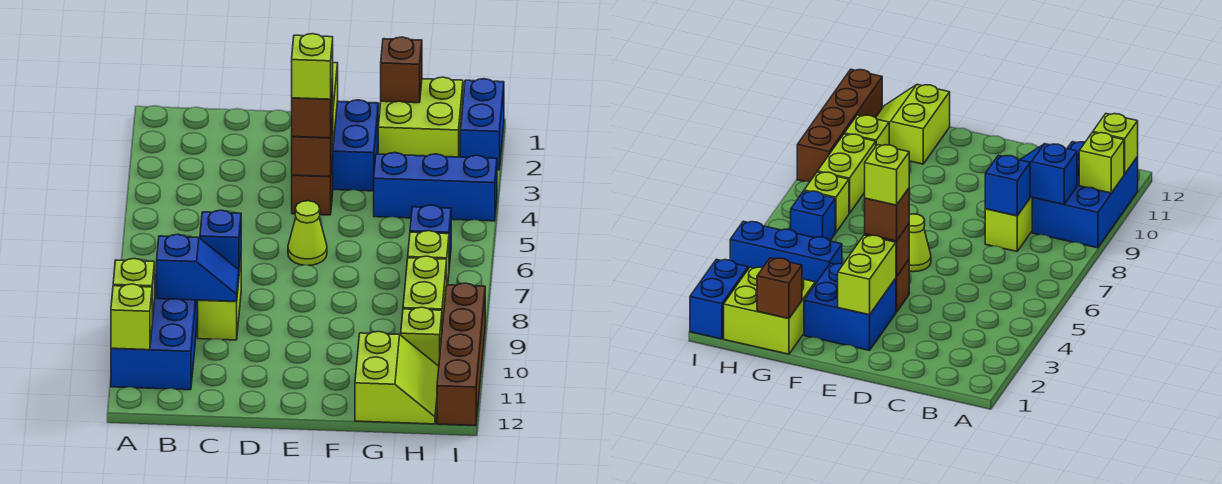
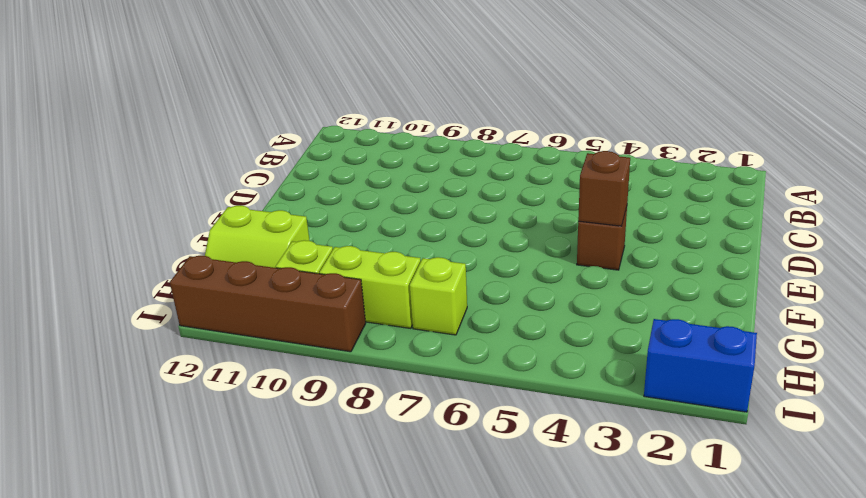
none -> blue brick A9:B11 level 1
none -> lime brick C8:C9 level 1
none -> blue brick E2:F3 level 1

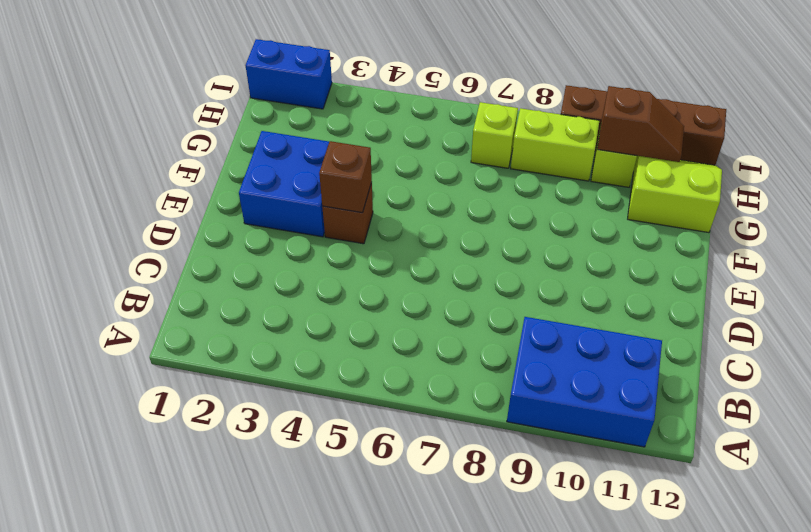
brown slope H10:H11 level 2 top 10 -> none
none -> lime brick C8:C9 level 1
none -> lime cone E6 level 1
none -> lime brick G1:H2 level 1

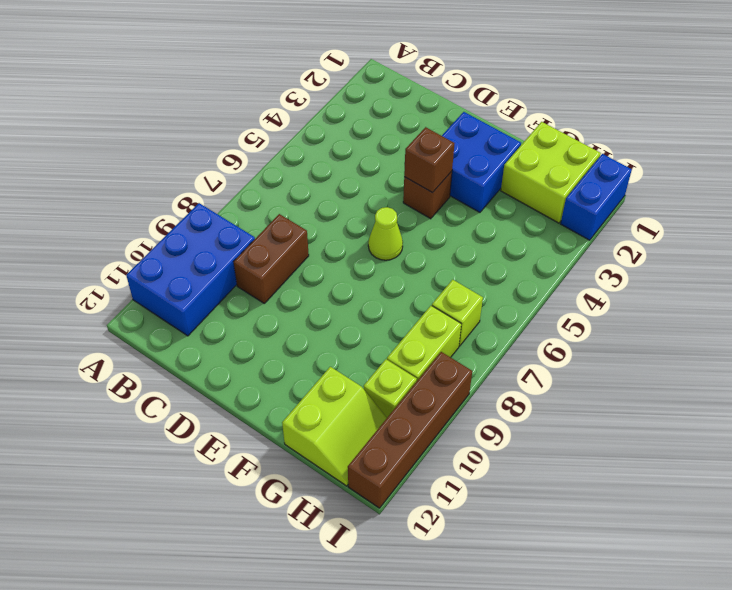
brown brick C8:C9 level 1 -> lime brick C8:C9 level 1
none -> blue brick G4:I4 level 1
none -> blue brick H6 level 1
none -> lime brick A10 level 2

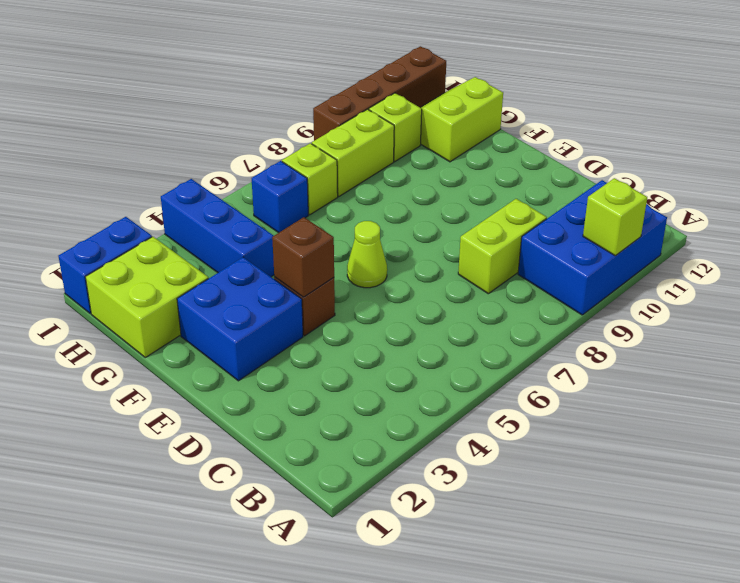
none -> lime brick A11 level 2
none -> blue slope B9:C9 level 2 top B
none -> blue brick C8 level 2

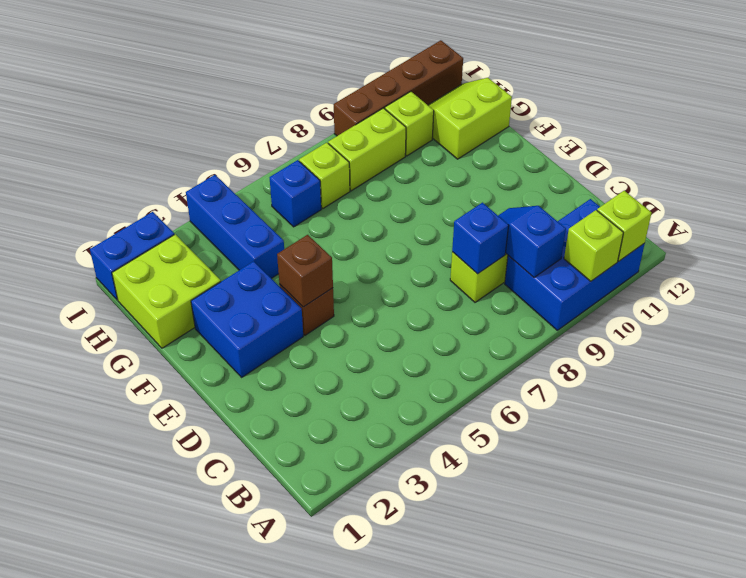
none -> lime cone E6 level 1
none -> lime brick E2:E3 level 2
none -> brown brick G1 level 2

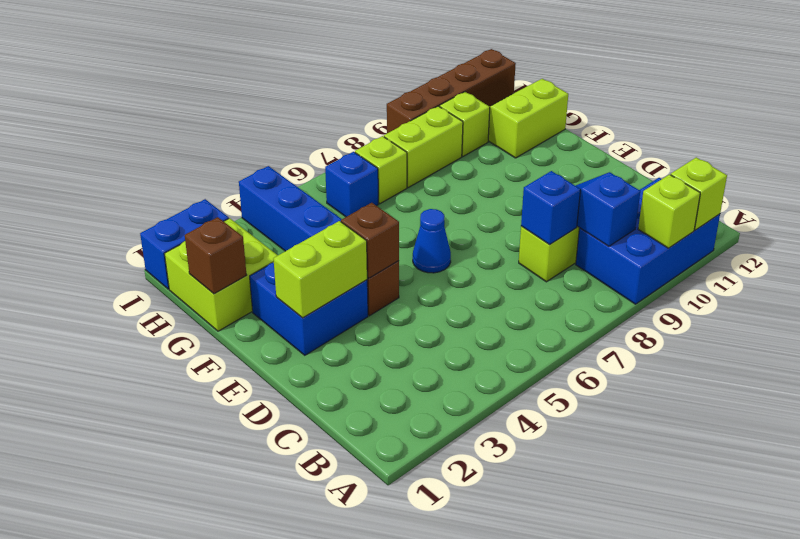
blue cone E6 level 1 -> lime cone E6 level 1
none -> brown brick E4 level 3
none -> lime brick E4 level 4

